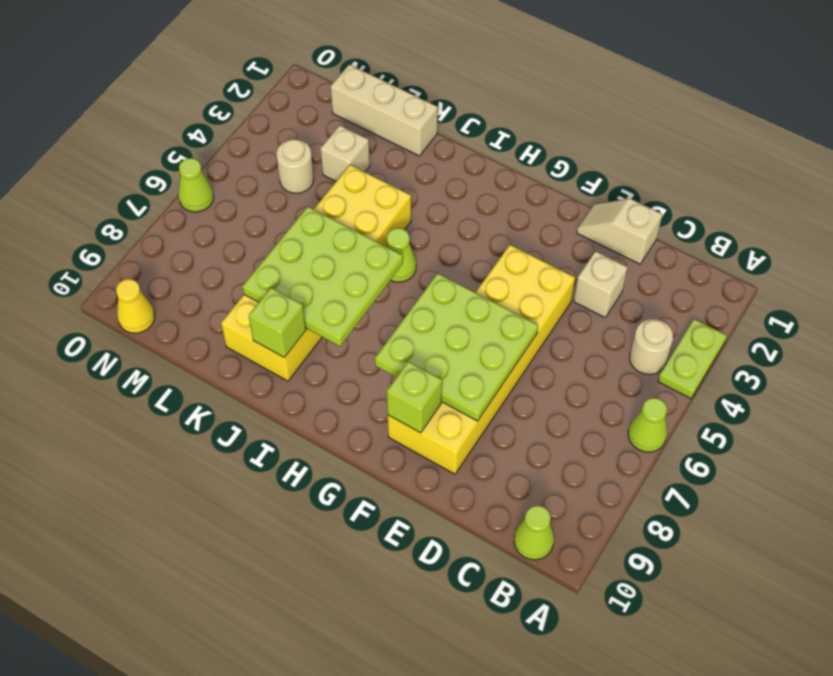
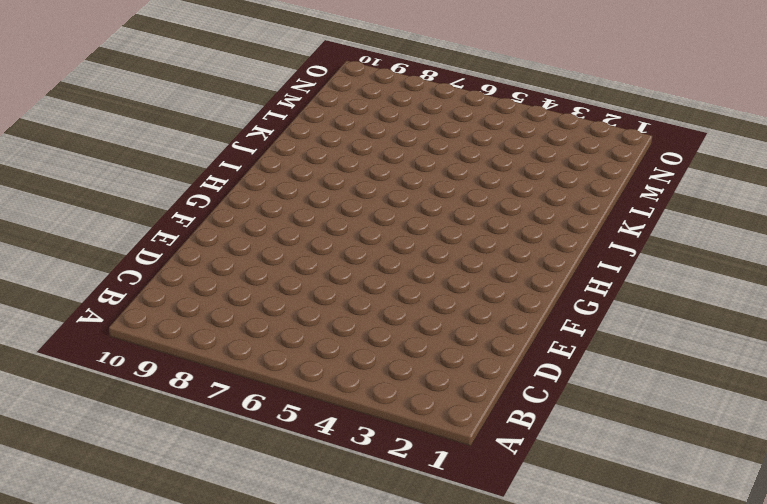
none -> lime plate A3:A4 level 1
none -> lime cone A6 level 1
none -> tan round brick B4 level 1

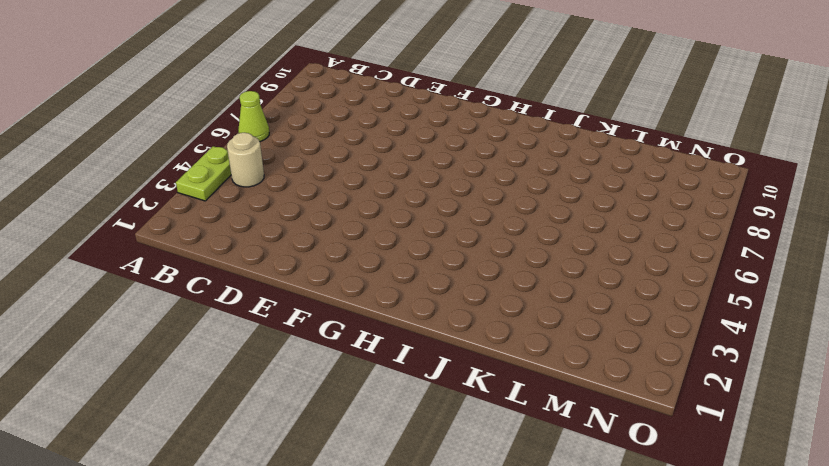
none -> lime cone B10 level 1
none -> tan slope D1:E1 level 1 top D
none -> tan brick D3 level 1

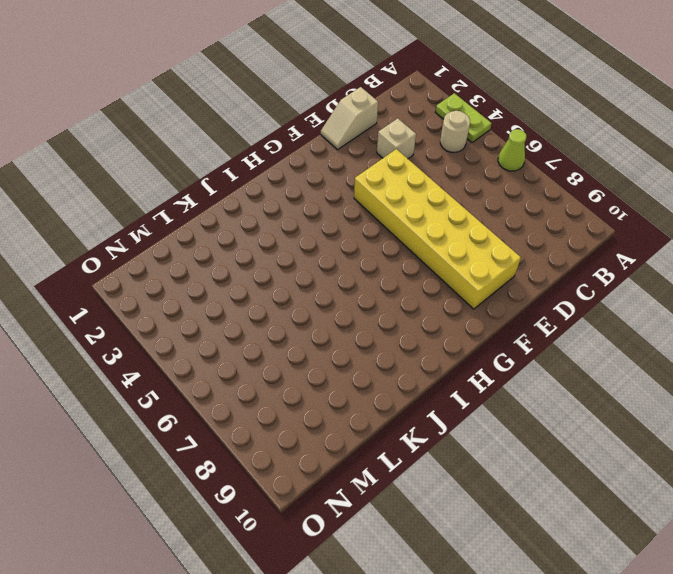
none -> lime cone B10 level 1
none -> lime cone I5 level 1
none -> yellow brick J4:K9 level 1

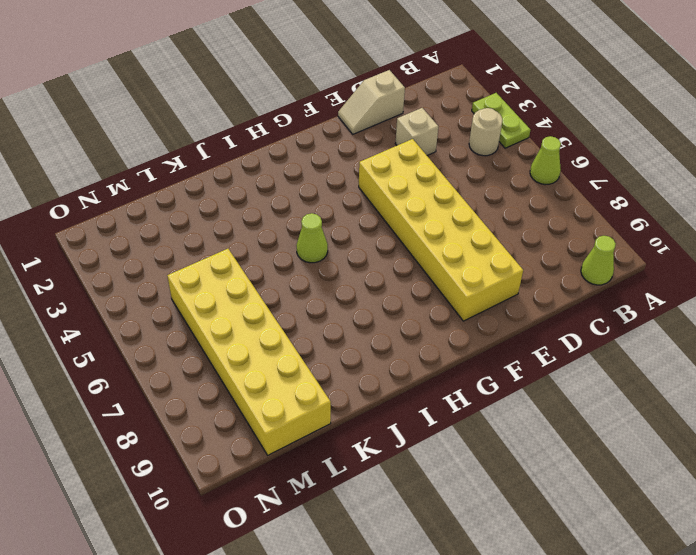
yellow brick L5:M10 level 1 -> yellow brick J4:K9 level 1
none -> tan brick K1:M1 level 1
none -> tan brick L3 level 1
none -> tan round brick M4 level 1

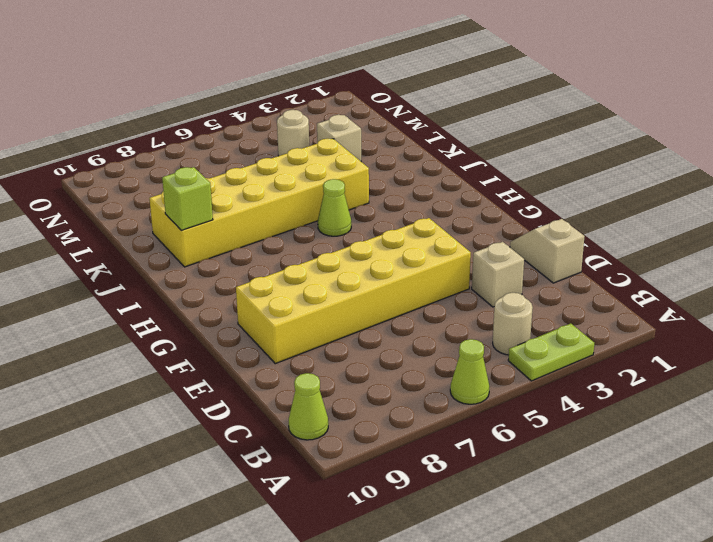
none -> tan brick K1:M1 level 1
none -> yellow cone N10 level 1
none -> lime cone O6 level 1

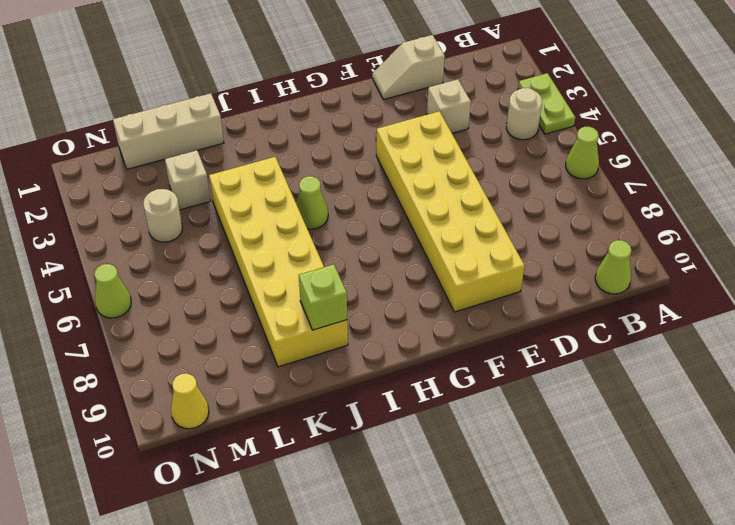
none -> lime plate E6:G8 level 2
none -> lime brick F9 level 2
none -> lime plate I6:K8 level 2

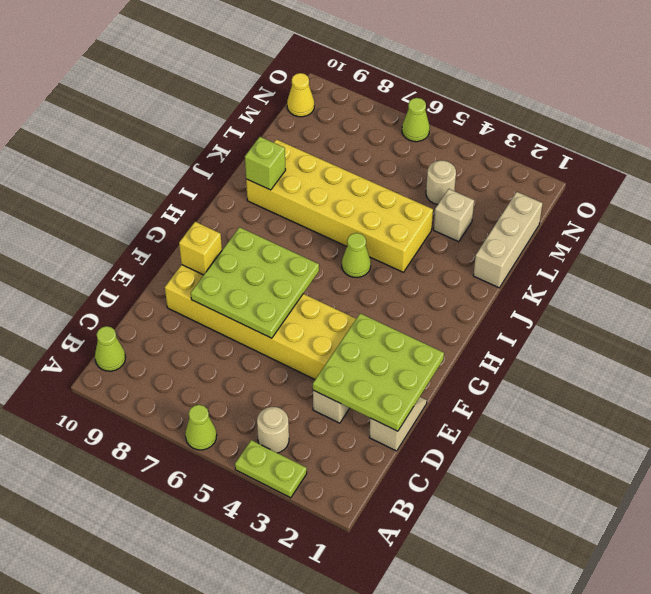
lime plate D1:F3 level 2 -> lime plate I6:K8 level 2
yellow brick F9 level 2 -> lime brick F9 level 2

